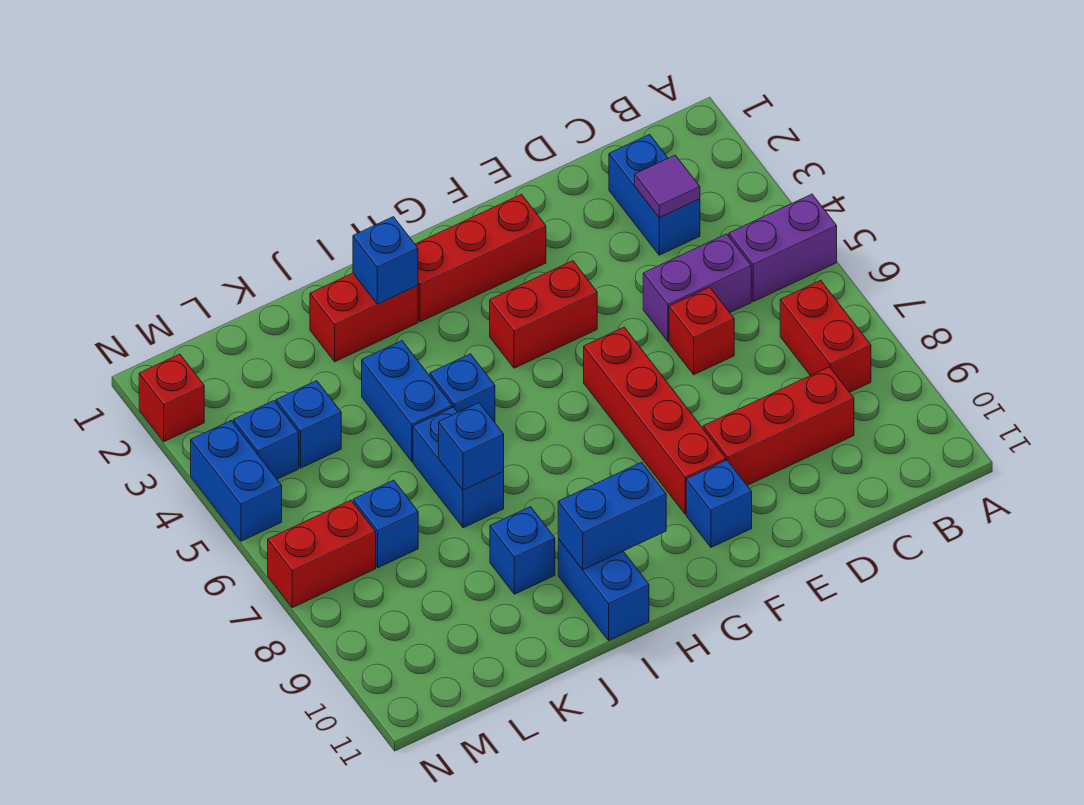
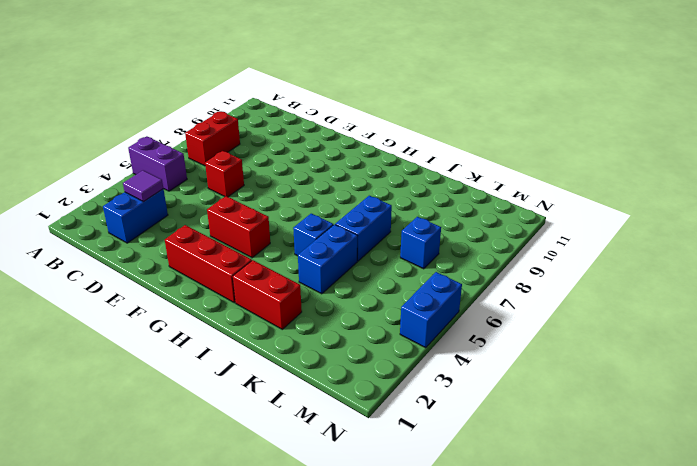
none -> purple brick C5:D5 level 1
none -> red brick C9:E9 level 1
none -> red brick F6:F9 level 1

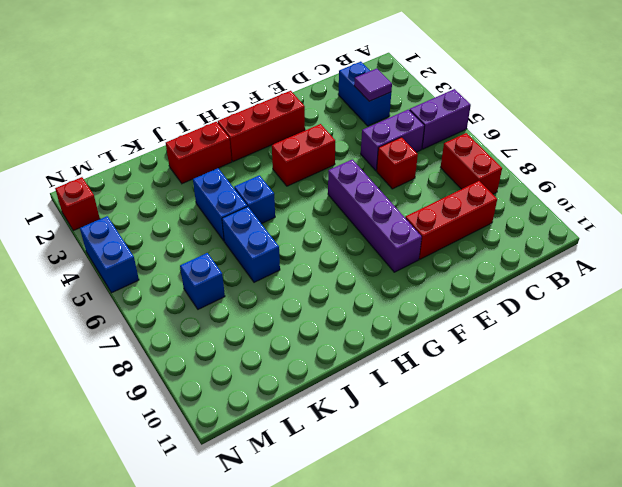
purple brick F6:F9 level 1 -> red brick F6:F9 level 1
none -> blue brick F10 level 1
none -> blue brick I10:I11 level 1
none -> blue brick J9 level 1

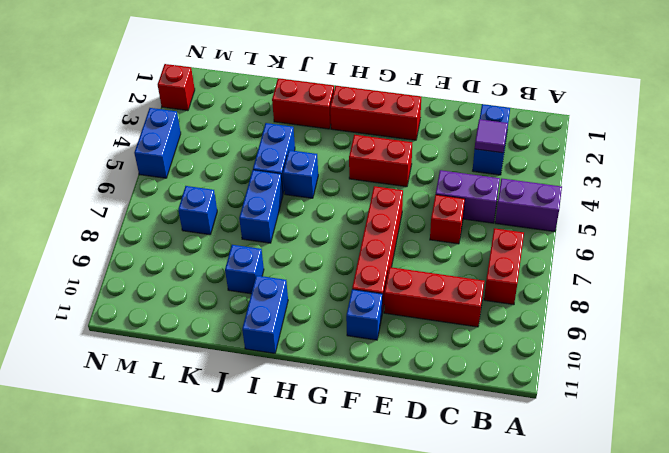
none -> blue brick L4 level 1
none -> blue brick M4 level 1
none -> red brick M7:N7 level 1

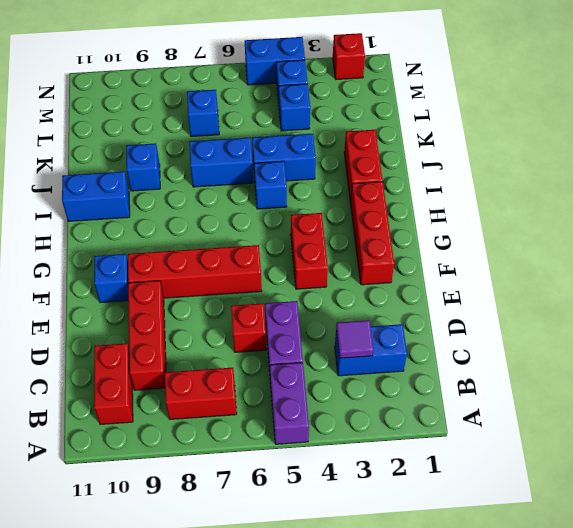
red brick B10:C10 level 1 -> red brick M7:N7 level 1
none -> blue brick H10:I10 level 2
none -> blue brick I2 level 2
none -> blue brick J7 level 2

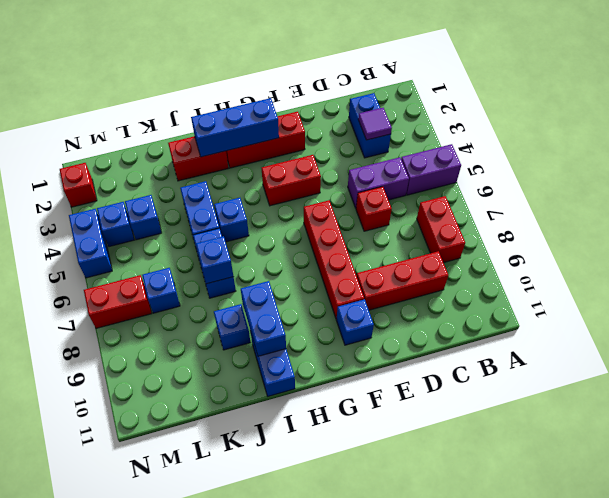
blue brick G2:I2 level 2 -> blue brick I2 level 2
blue brick I9:I10 level 2 -> blue brick H10:I10 level 2

